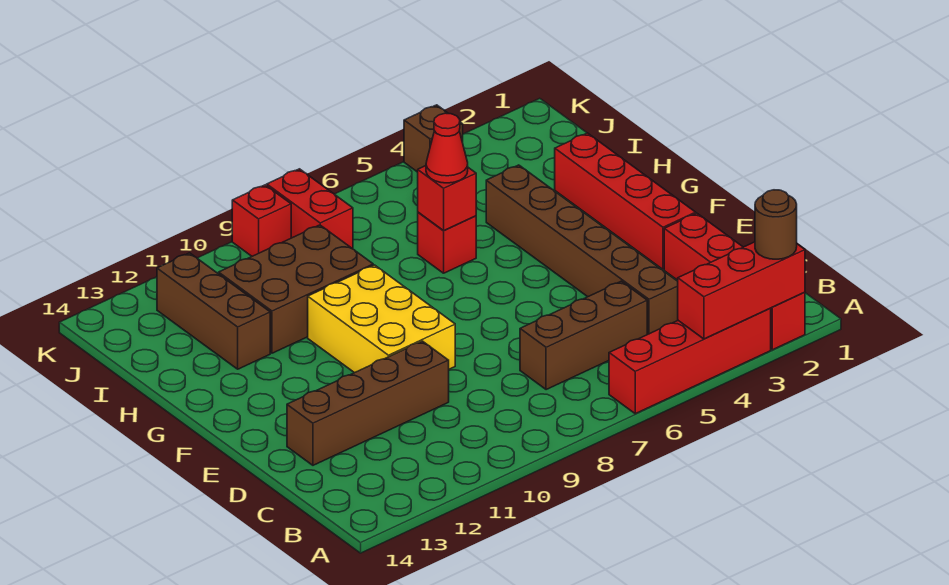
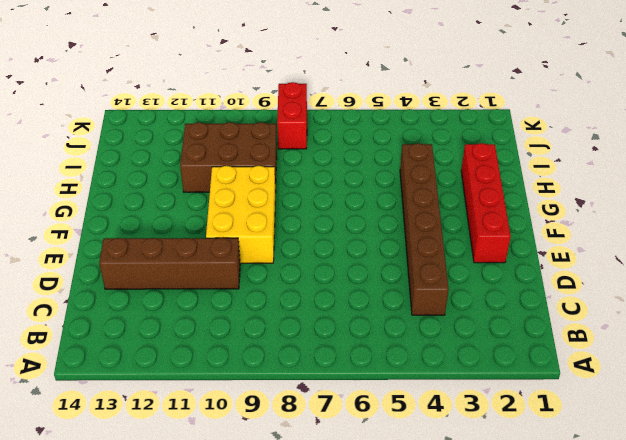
none -> red brick A2:D2 level 1
none -> red brick A3:A6 level 1
none -> brown brick C5:C7 level 1

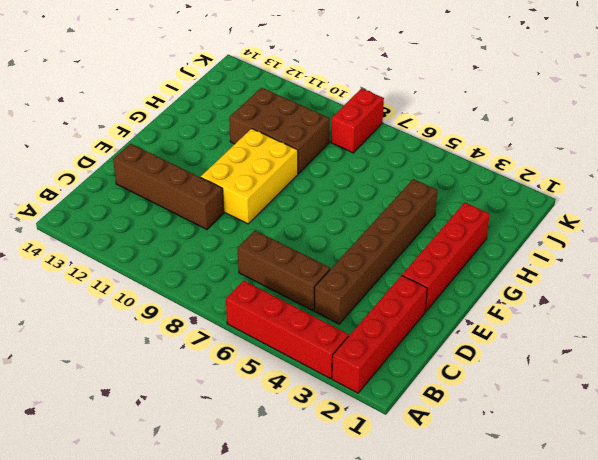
none -> red brick H6 level 1
none -> brown brick H12:J12 level 1
none -> brown brick K4 level 1

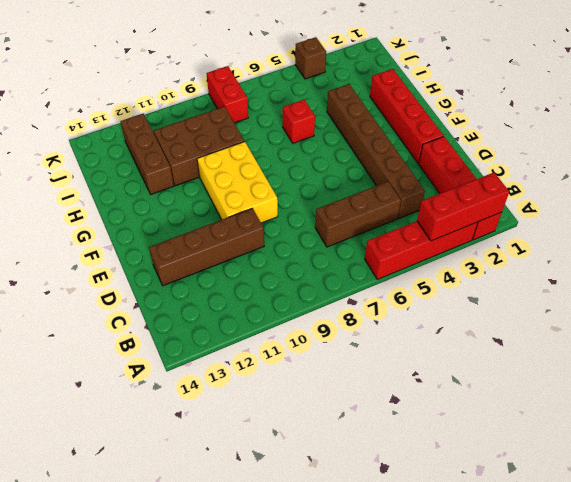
none -> red brick K9 level 1
none -> red brick H6 level 2
none -> brown round brick A2 level 3

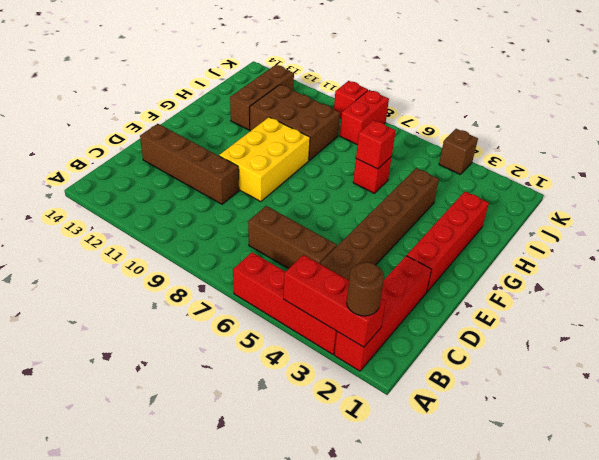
none -> red cone H6 level 3

